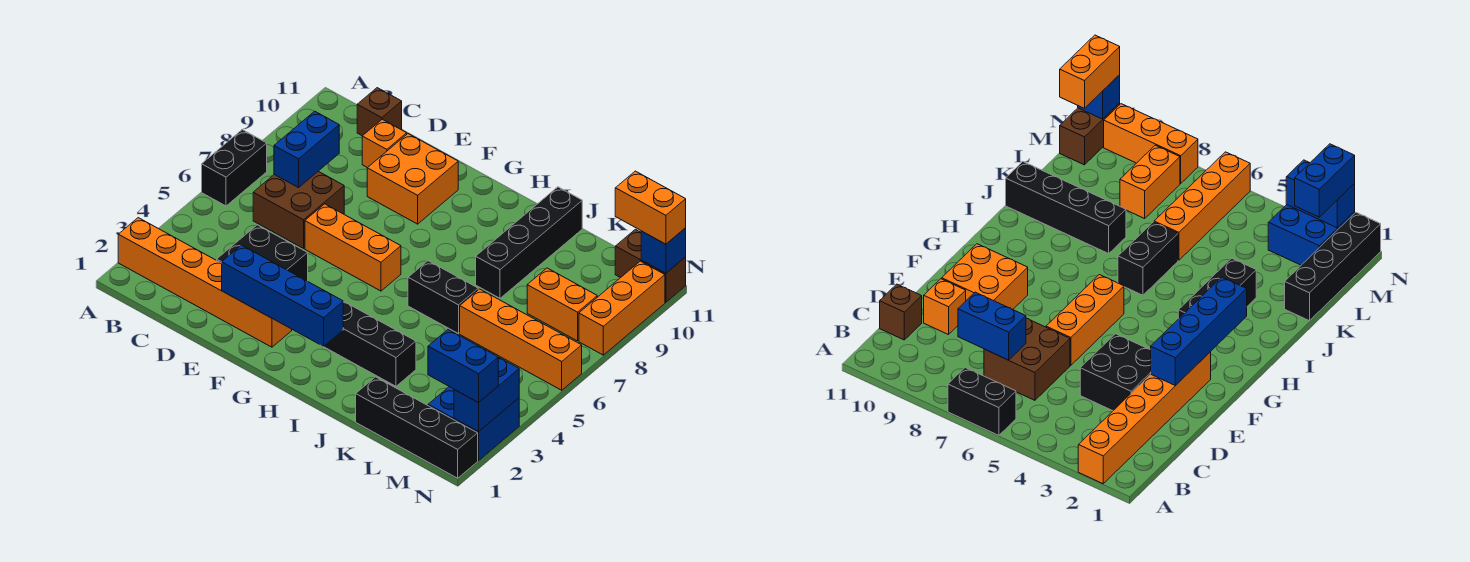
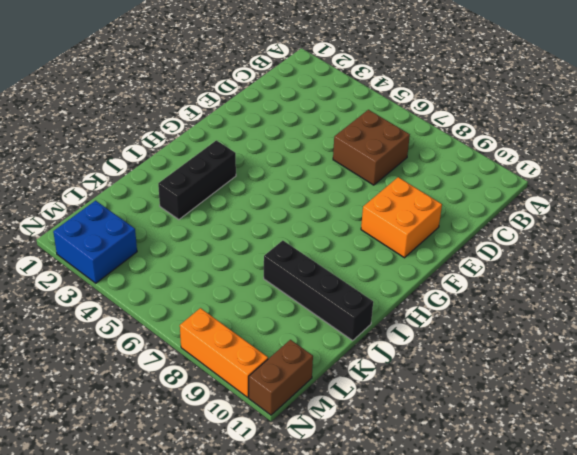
none -> orange brick A2:F2 level 1
none -> black brick A6:A7 level 1
none -> brown brick C11 level 1

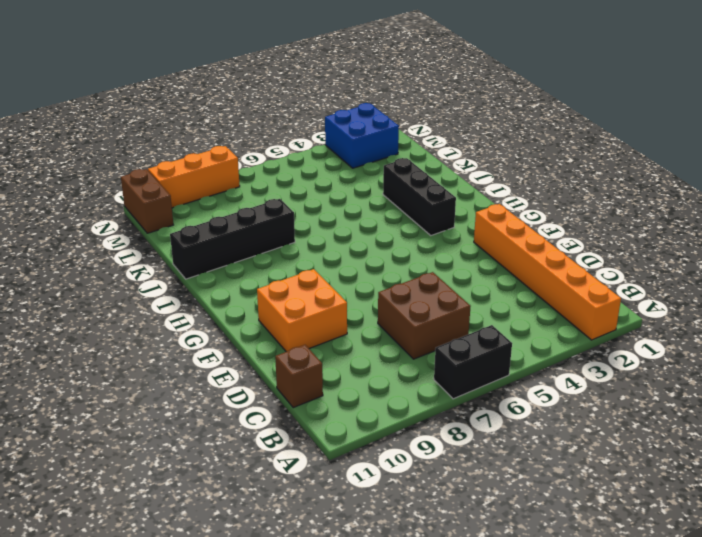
none -> black brick D3:E4 level 1
none -> orange brick D10 level 1
none -> orange brick E6:G6 level 1

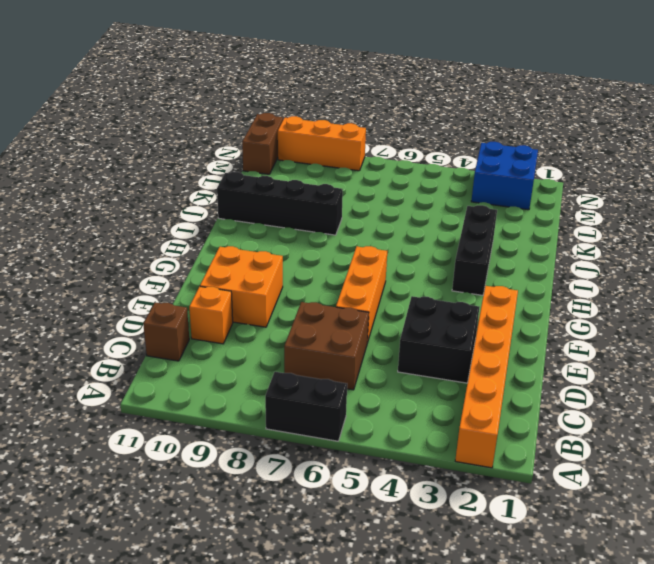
none -> black brick I6:J6 level 1
none -> black brick K1:N1 level 1
none -> orange brick K6:N6 level 1

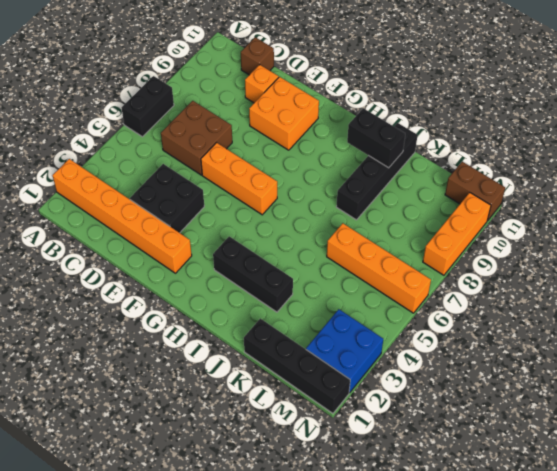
black brick I10:J10 level 2 -> black brick I6:J6 level 1
none -> orange brick L8:M8 level 1
none -> blue brick C7:C8 level 2
none -> blue brick E2:H2 level 2

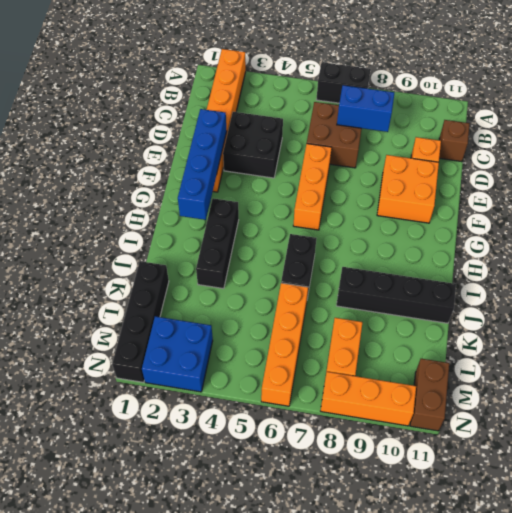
none -> blue brick N2:N3 level 2
none -> blue brick N11 level 2
none -> blue brick M2:N2 level 3

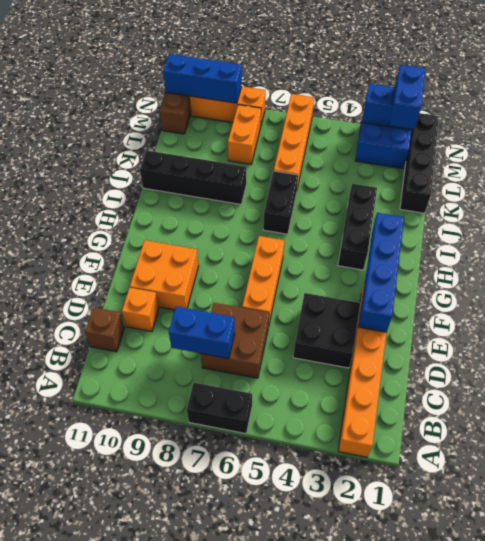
blue brick N9:N11 level 2 -> blue brick N11 level 2
none -> orange brick M11:N11 level 3

